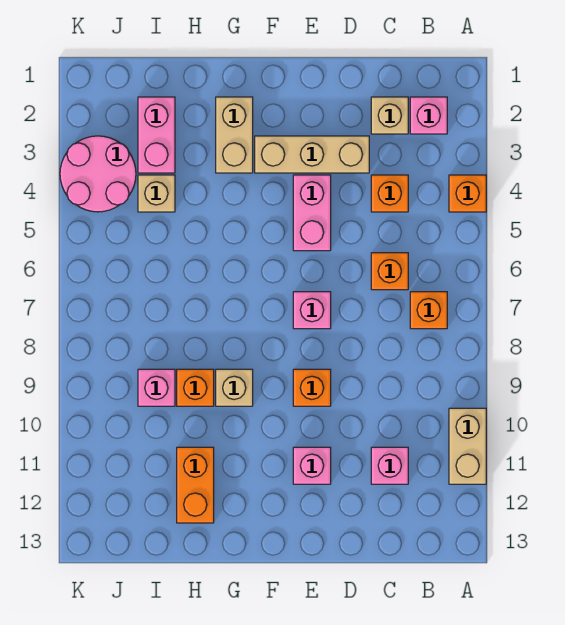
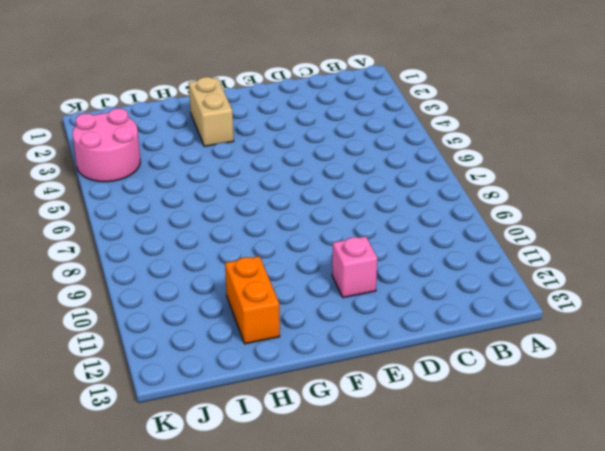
none -> orange brick A4 level 1
none -> tan brick A10:A11 level 1
none -> pink brick B2 level 1

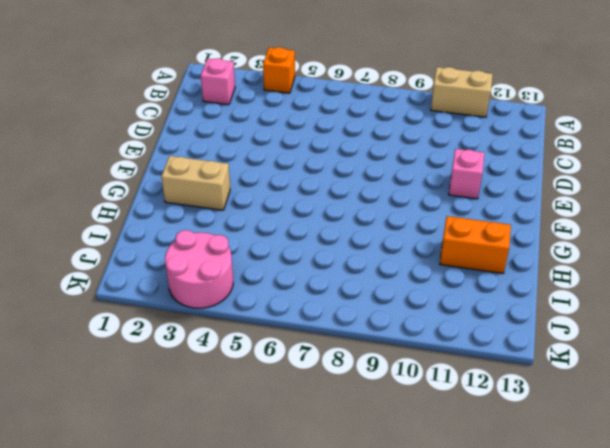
none -> orange brick B7 level 1
none -> tan brick C2 level 1
none -> orange brick C4 level 1

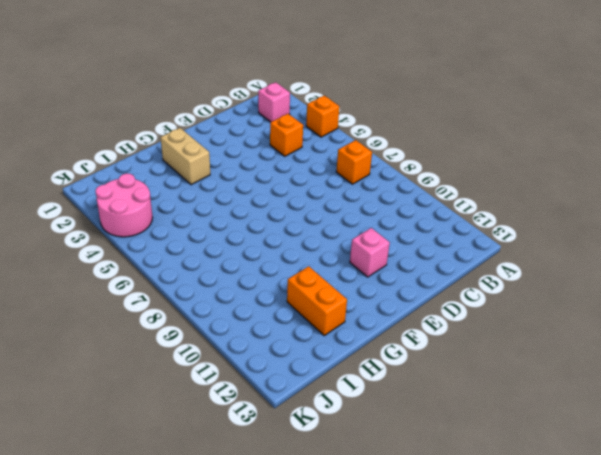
none -> tan brick A10:A11 level 1
none -> tan brick C2 level 1
none -> orange brick C6 level 1

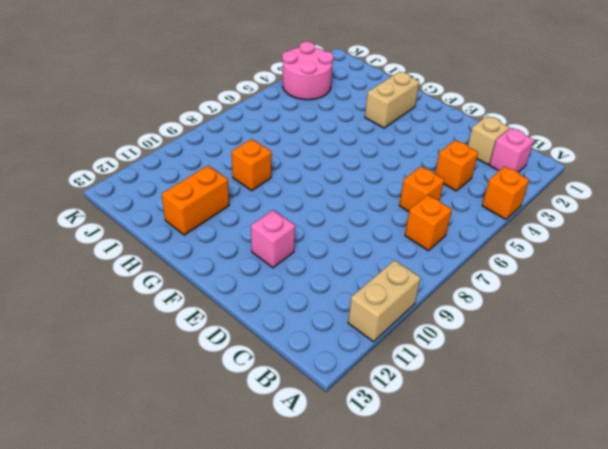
none -> pink brick C11 level 1
none -> tan brick D3:F3 level 1
none -> pink brick E4:E5 level 1

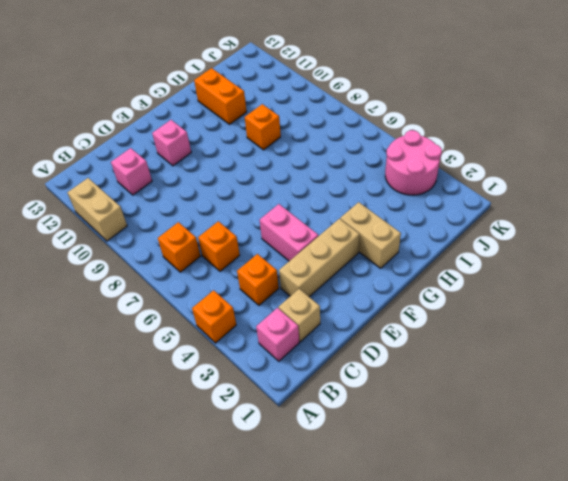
none -> pink brick E7 level 1
none -> orange brick E9 level 1
none -> tan brick G9 level 1

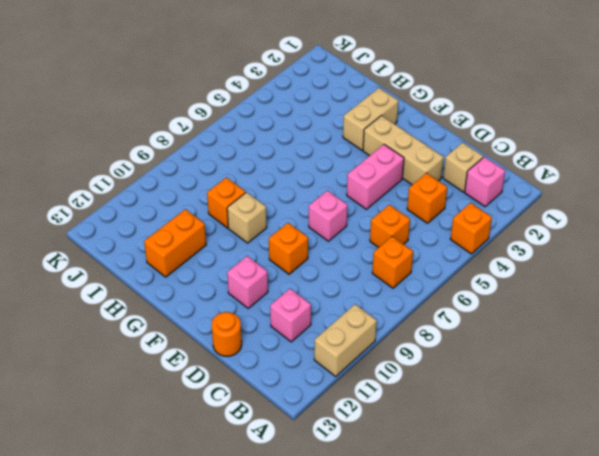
orange round brick D13 level 1 -> none
none -> pink brick I2:I3 level 1
none -> tan brick I4 level 1
none -> pink brick I9 level 1

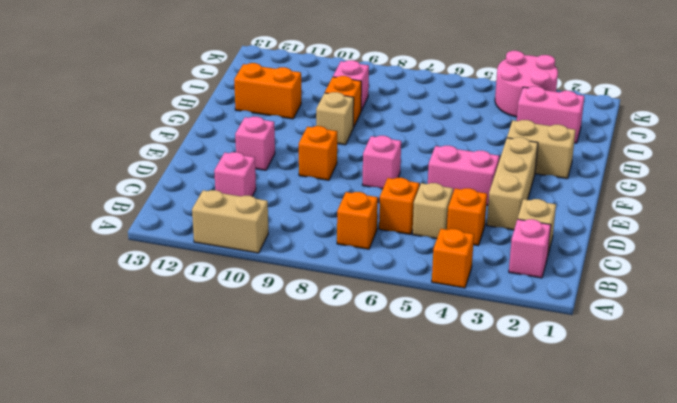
tan brick C5 level 1 -> tan brick I4 level 1

